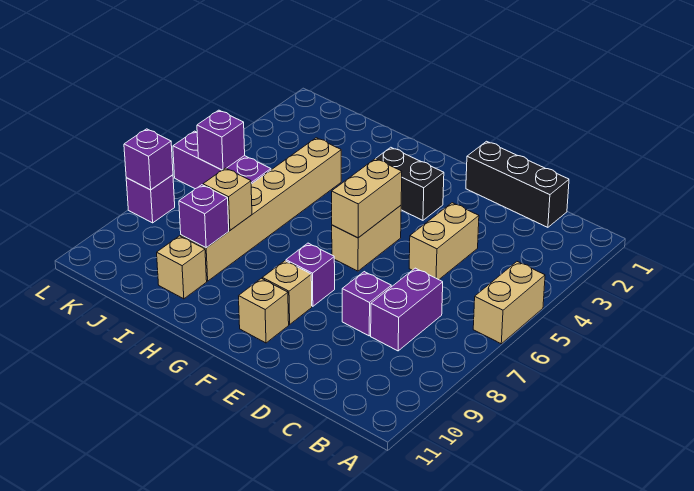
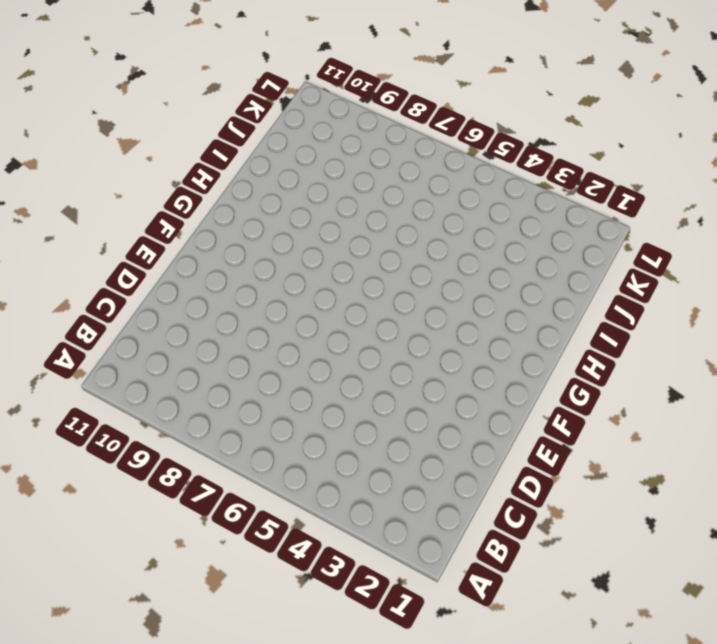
none -> tan brick A5:A6 level 1
none -> black brick C1:E1 level 1
none -> purple brick C7:C8 level 1

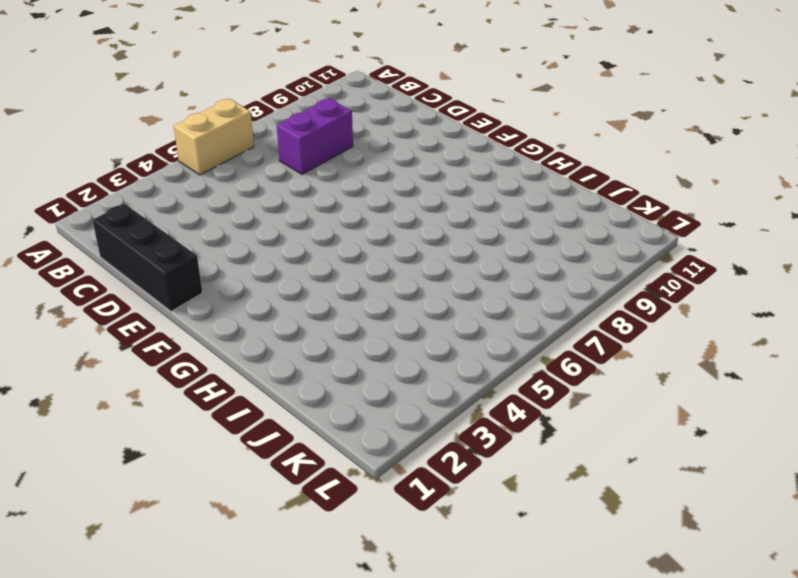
none -> tan brick D4:D5 level 1
none -> purple brick D8 level 1
none -> black brick F3:G3 level 1

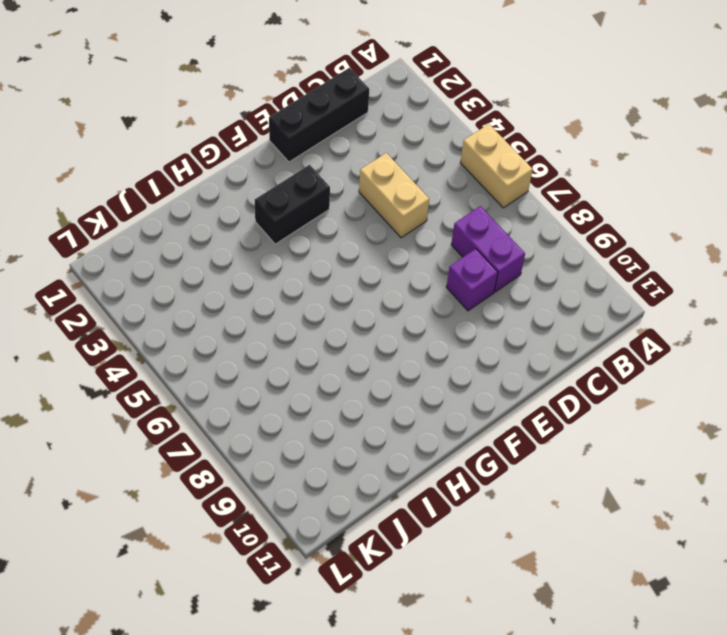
none -> tan brick F5:F6 level 1
none -> purple brick F8 level 1
none -> tan brick F9 level 1

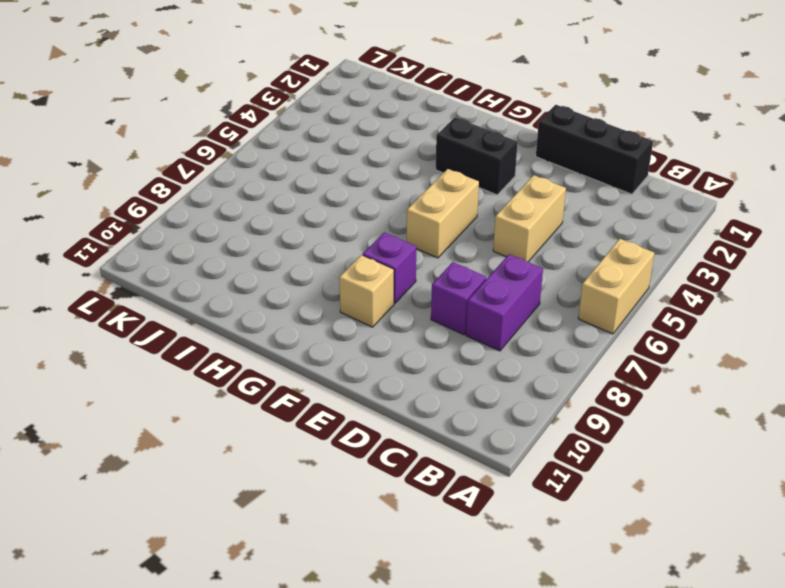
none -> tan brick F10 level 1
none -> tan brick I4:I9 level 1
none -> tan brick I10 level 1

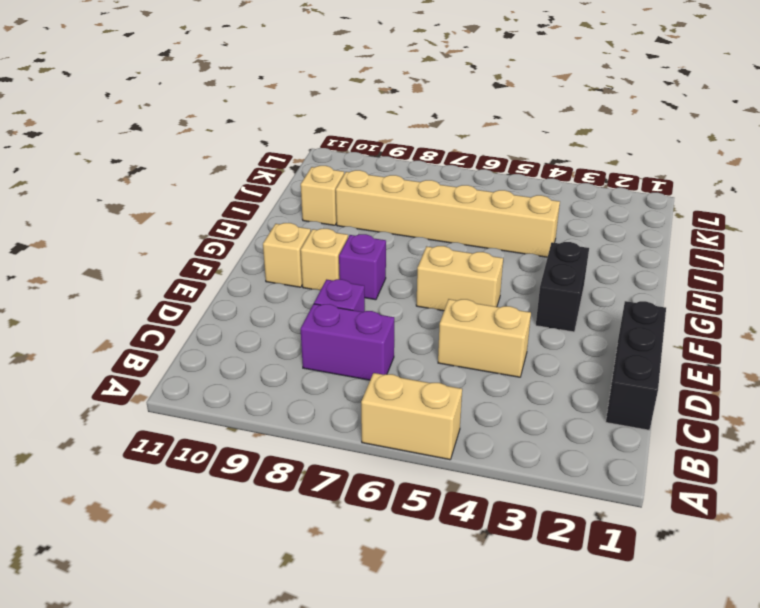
none -> purple brick J6:L6 level 1
none -> purple brick L8 level 1
none -> tan brick F5:F6 level 2

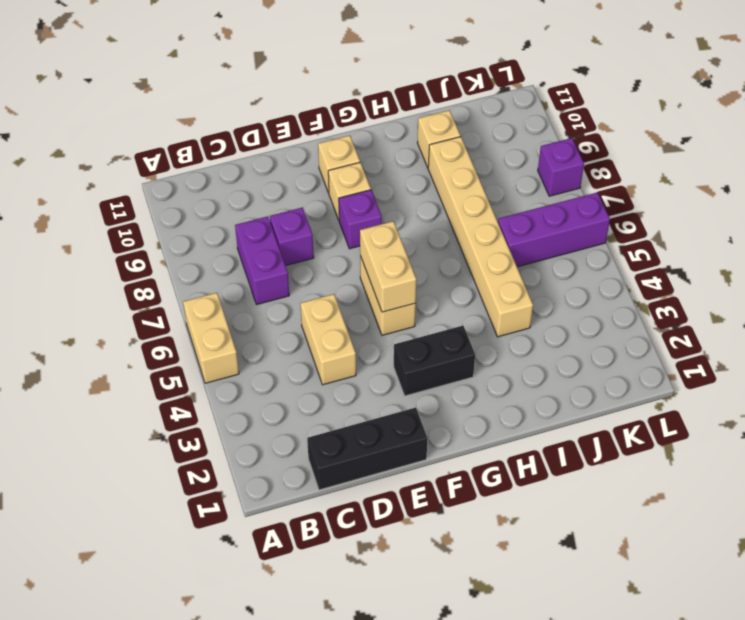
none -> tan brick I8 level 2
none -> purple brick I9 level 2
none -> purple brick K6 level 2

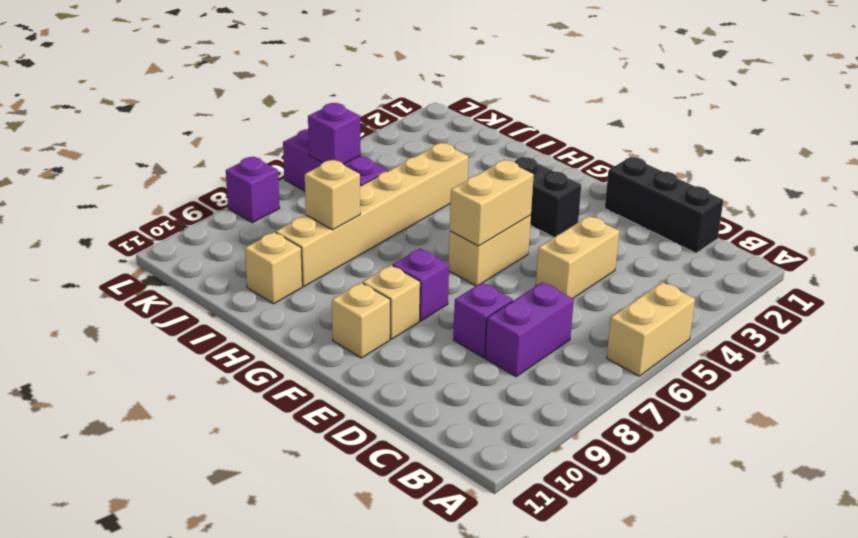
none -> purple brick I9 level 2
none -> purple brick L8 level 2

